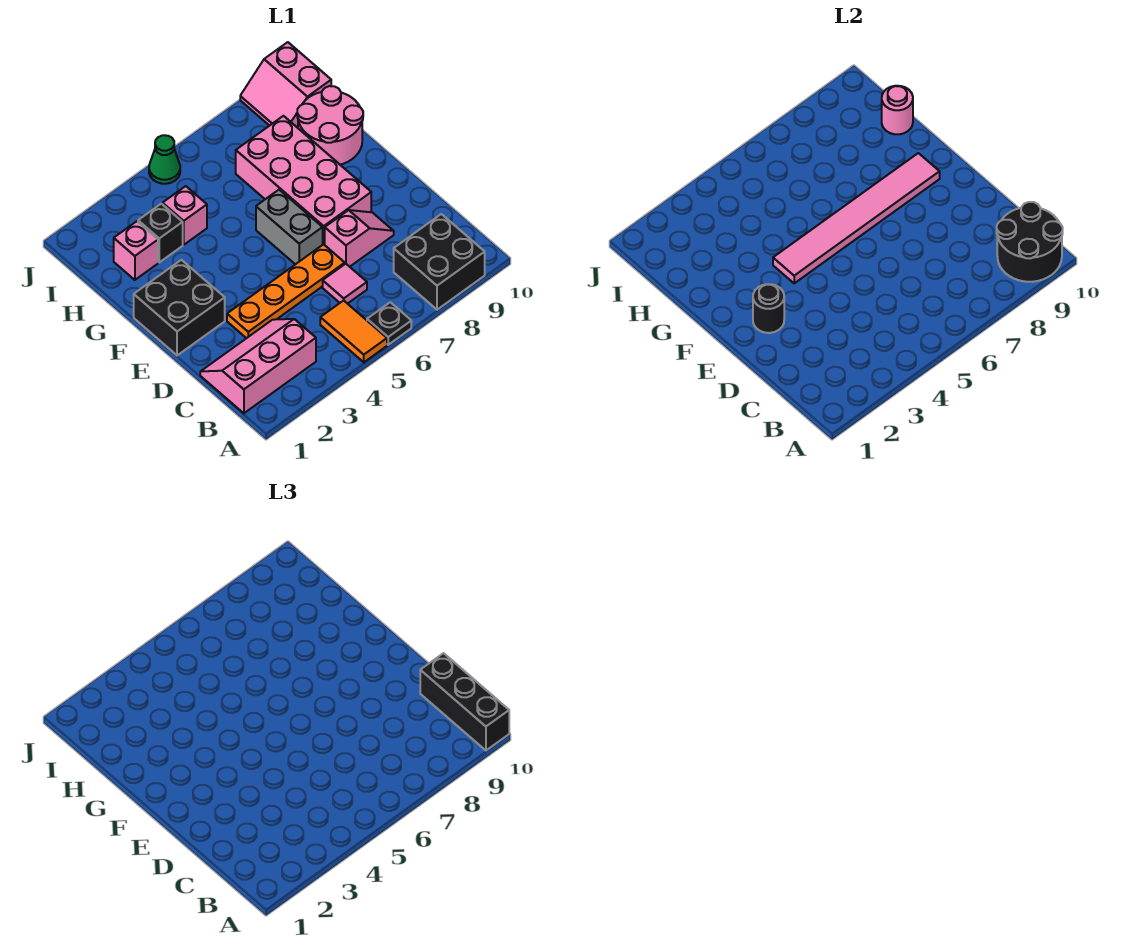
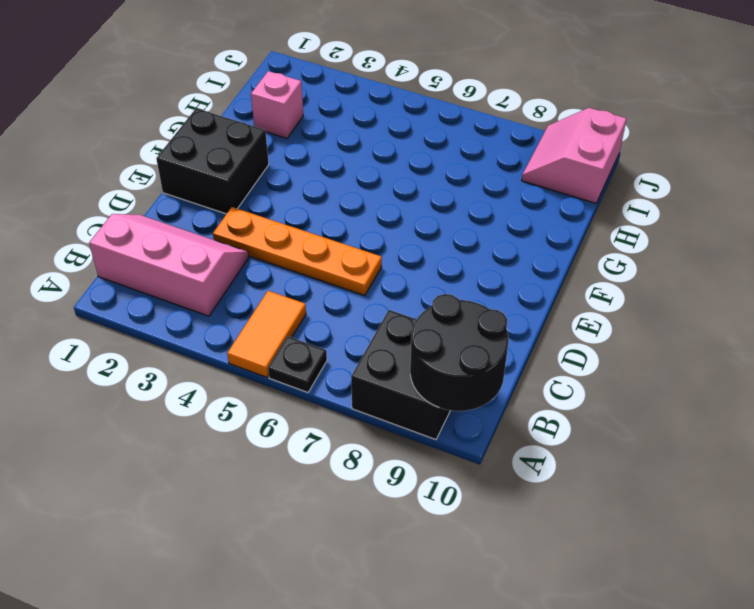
none -> pink tile C6 level 1
none -> pink slope D7:D8 level 1 top 7
none -> grey brick E6:F6 level 1

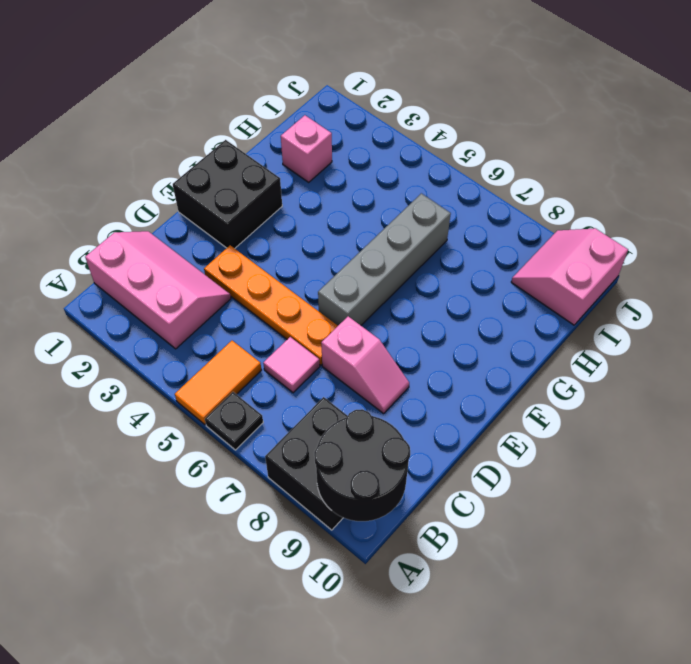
grey brick E6:H6 level 1 -> grey brick E6:F6 level 1
none -> pink brick E7:H8 level 1
none -> pink round brick G9:H10 level 1
none -> black brick H3 level 1

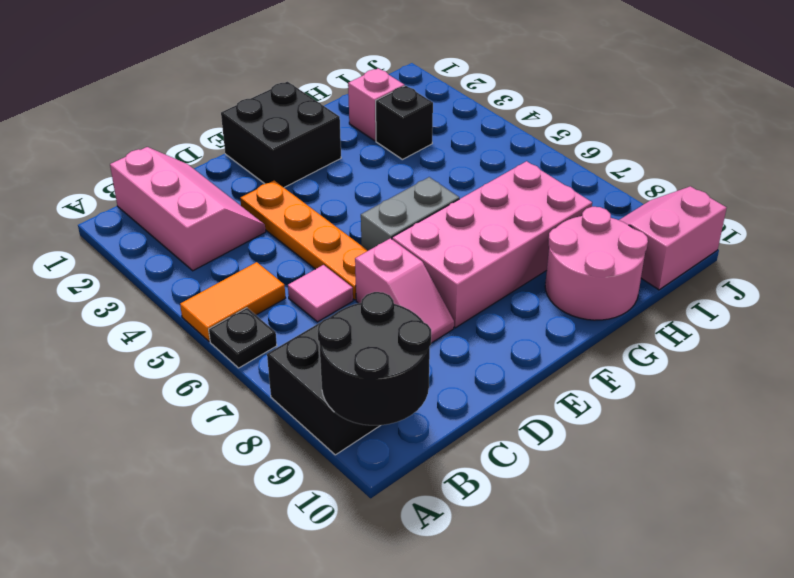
none -> pink brick H4 level 1
none -> green cone J5 level 1
none -> black round brick E2 level 2

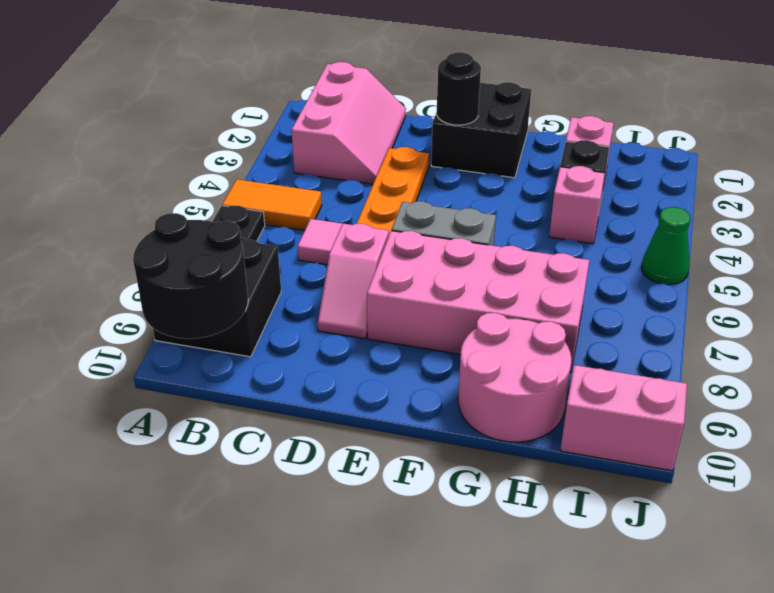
none -> pink tile F4:F9 level 2
none -> pink round brick H10 level 2
none -> black brick A10:C10 level 3

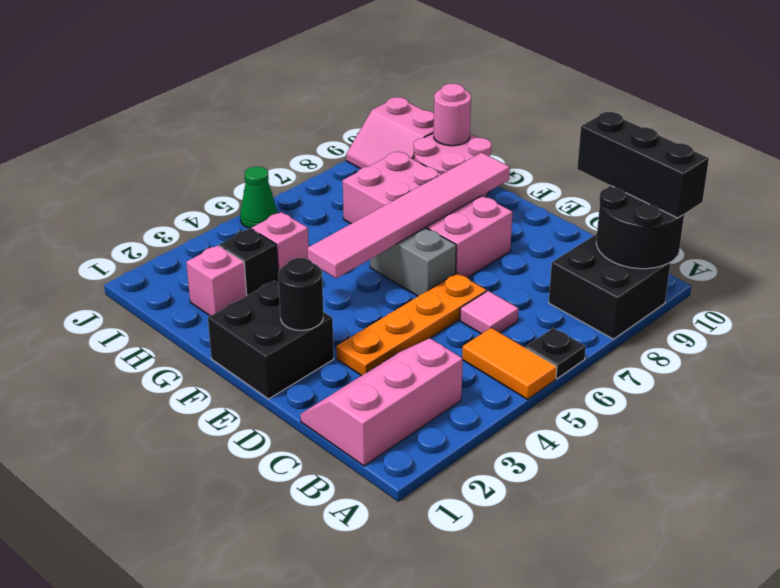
none -> pink slope D7:D8 level 1 top 7

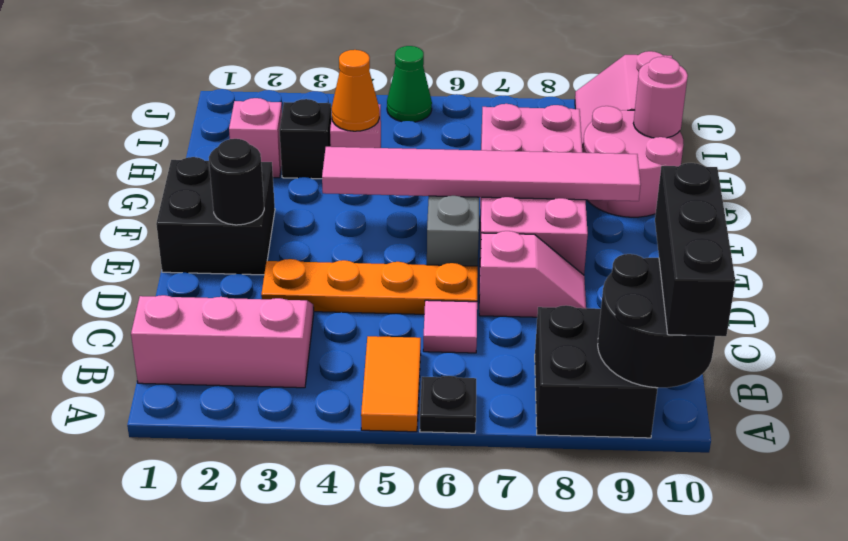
orange cone H4 level 2 -> none

